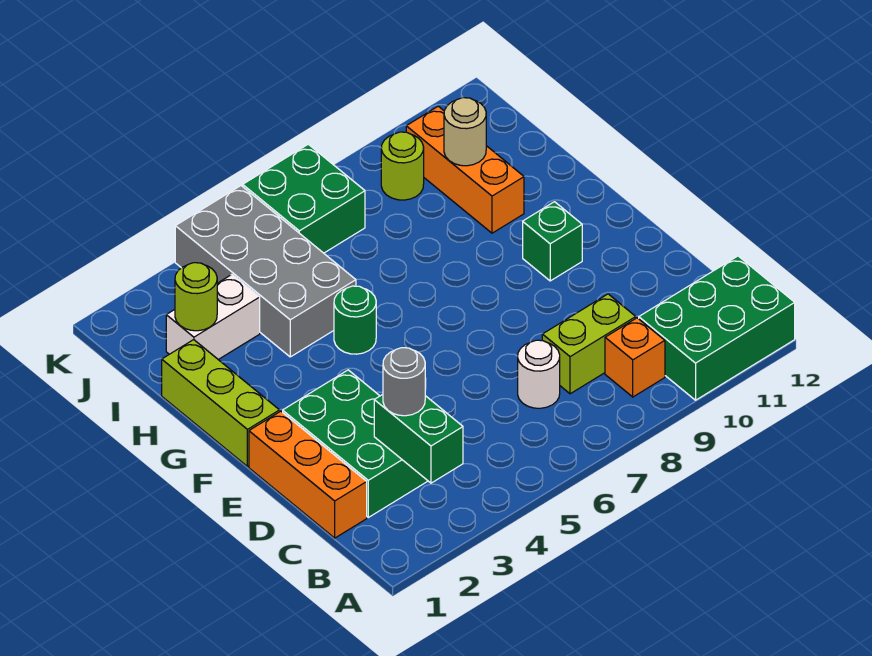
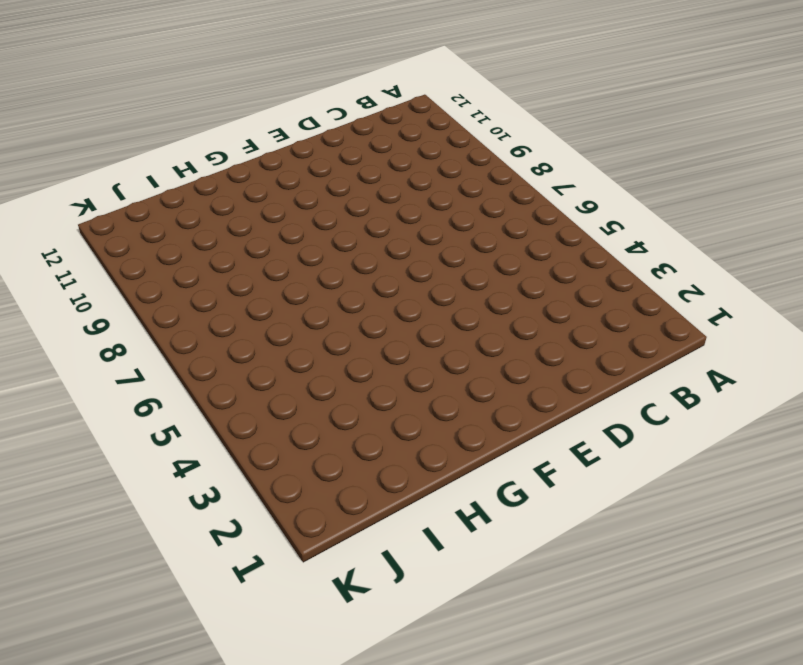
none -> green brick A10:B12 level 1
none -> orange brick B9 level 1
none -> orange brick C1:E1 level 1

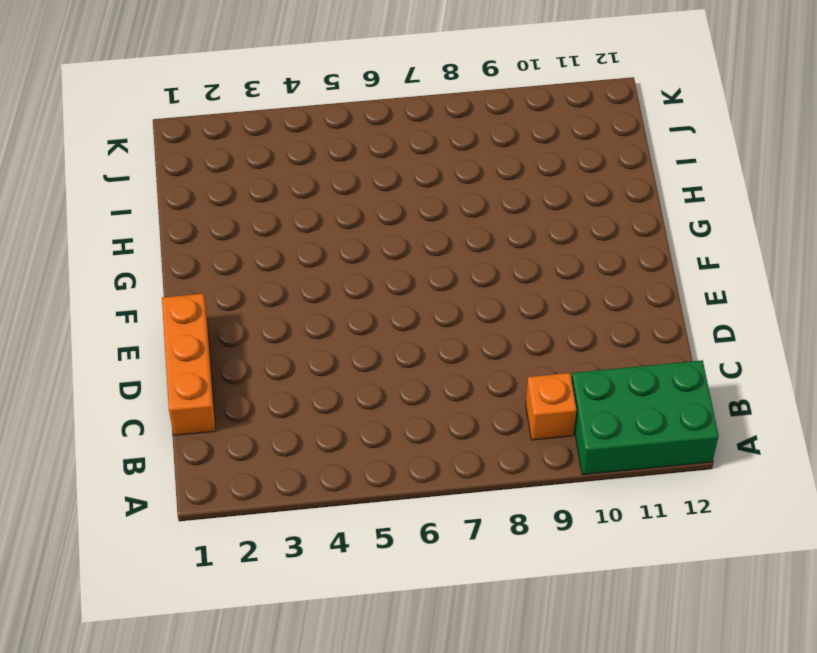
none -> green brick C2:E3 level 1
none -> white round brick C7 level 1
none -> lime brick C8:C9 level 1

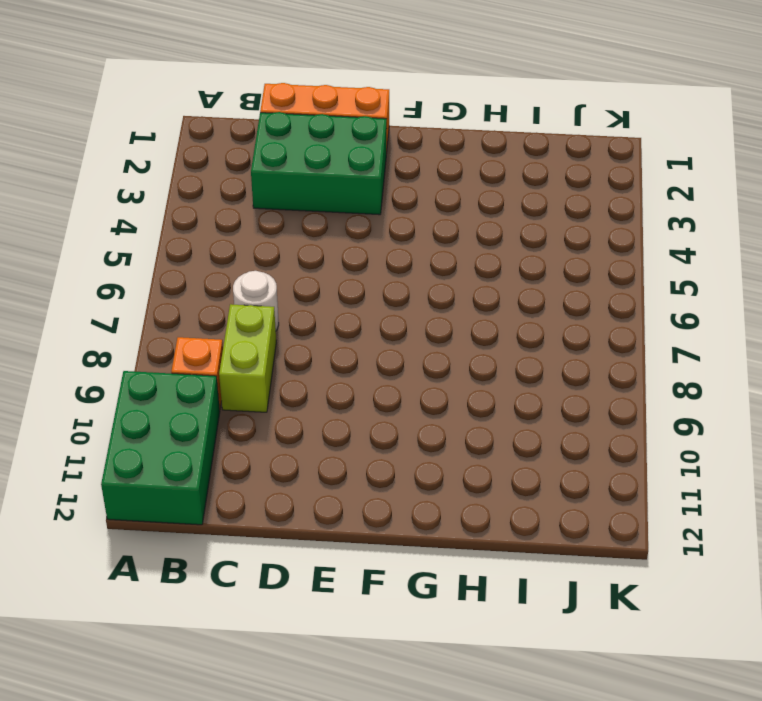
none -> lime brick F1:H1 level 1
none -> green brick F10 level 1
none -> green round brick G5 level 1

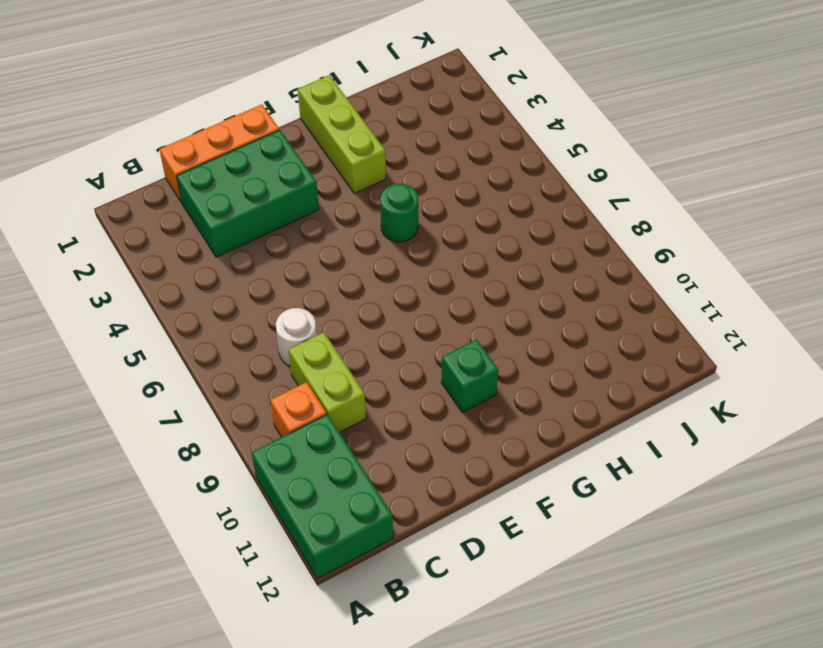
lime brick G1:G3 level 1 -> lime brick F1:H1 level 1
none -> grey brick H4:K5 level 1
none -> orange brick H10:J10 level 1
none -> white brick I2:I3 level 1

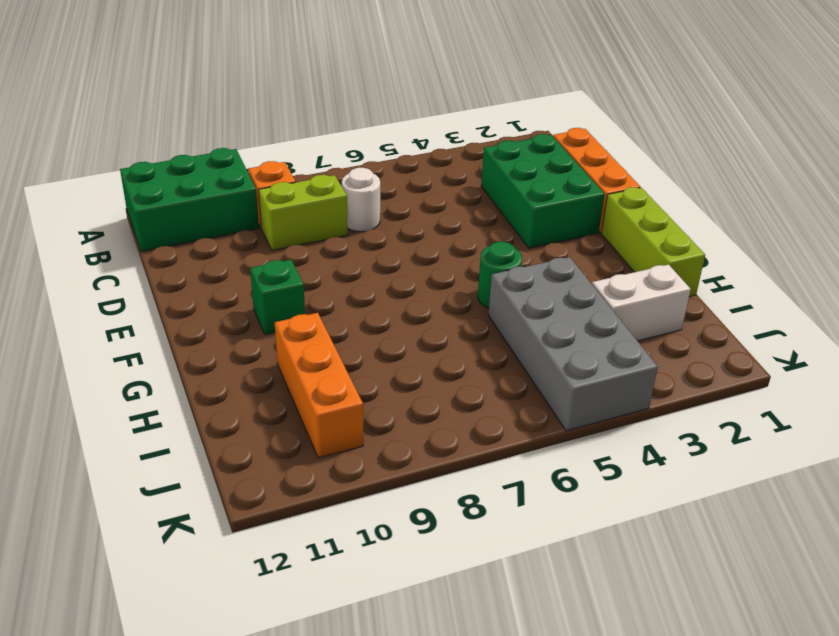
none -> green brick J6:K7 level 1
none -> lime round brick J9 level 1
none -> green brick B3:C3 level 2

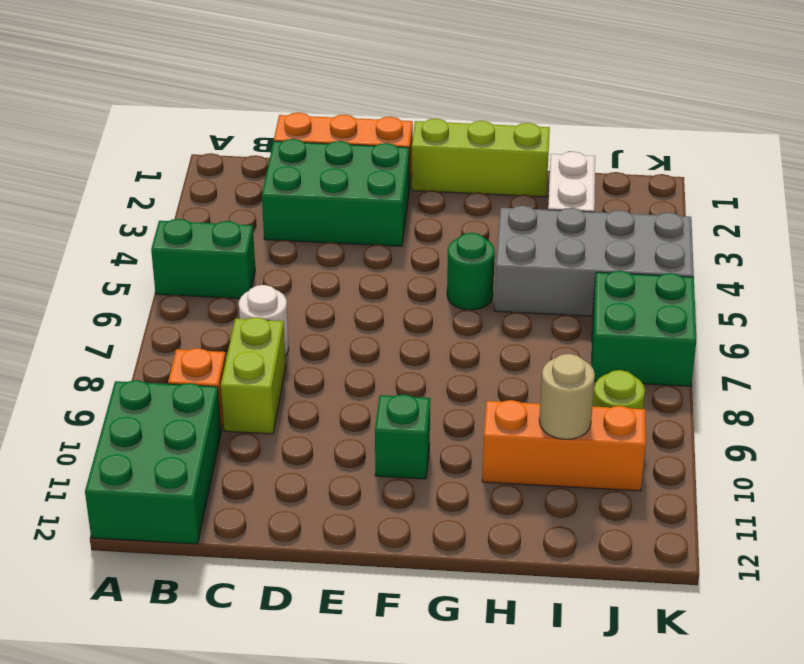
green brick A5:B5 level 1 -> green brick B3:C3 level 2
none -> lime round brick I2 level 2
none -> grey round brick C3 level 3

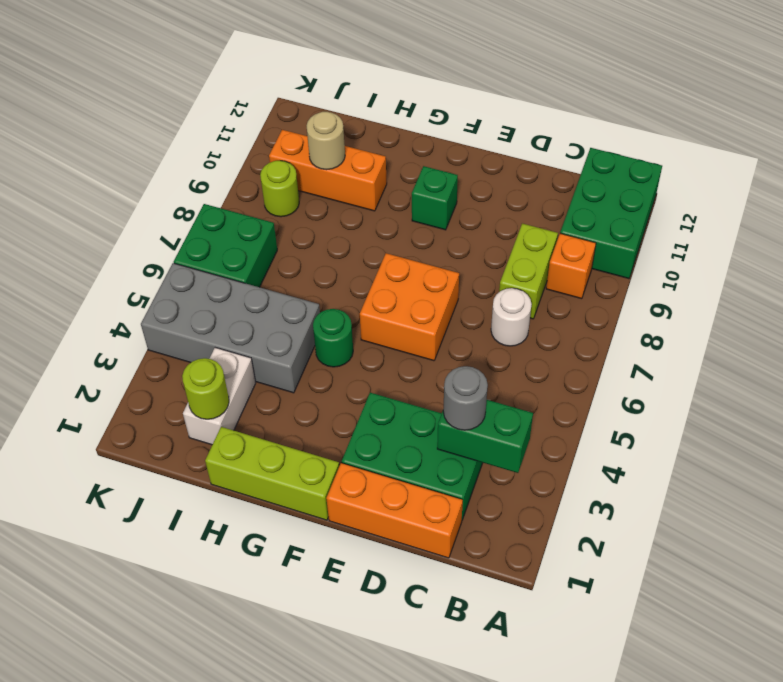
orange brick E6:F7 level 1 -> none

